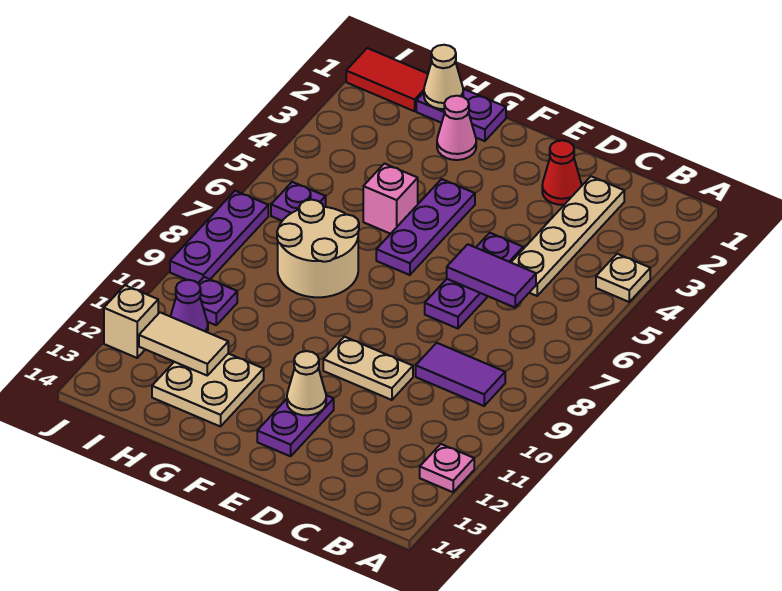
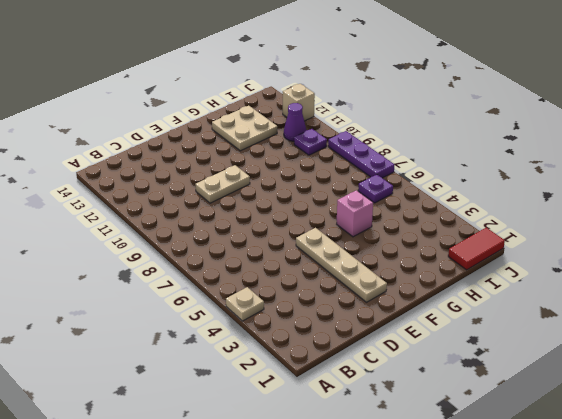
tan plate E2:E5 level 1 -> tan plate C2:C5 level 1
none -> pink plate A12 level 1
none -> purple tile B9:C9 level 1
none -> red cone D2 level 1

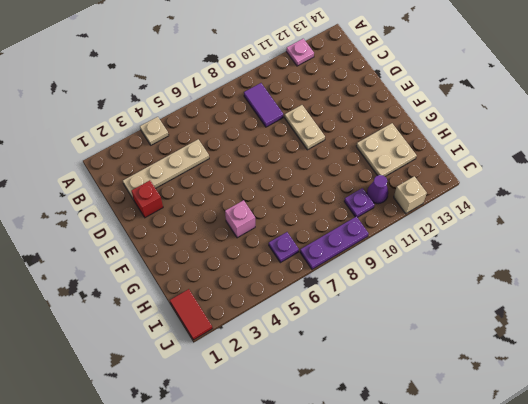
red brick D2 level 1 -> red cone D2 level 1
none -> purple plate D5:D7 level 1
none -> purple plate E12:E13 level 1
none -> purple plate F4:F6 level 1

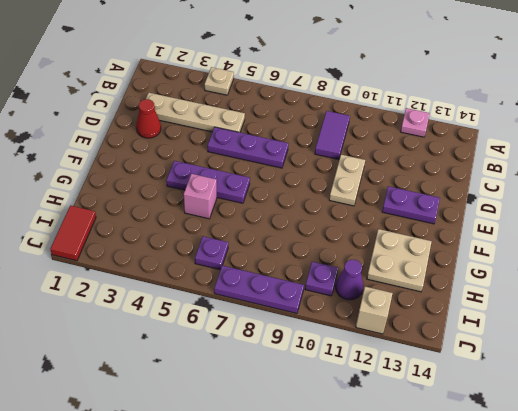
none -> purple plate G1:H1 level 1
none -> pink cone G2 level 1
none -> tan round brick G7:H8 level 1

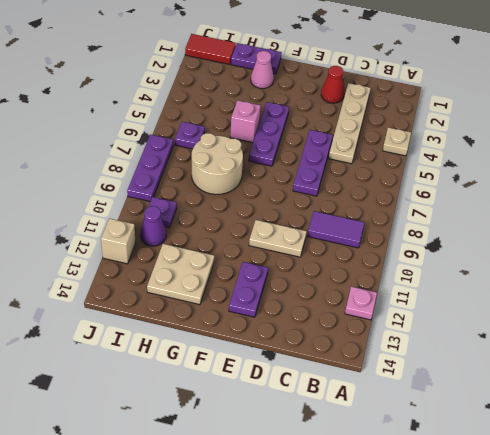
none -> purple tile C6:D6 level 2
none -> tan cone E12 level 2
none -> tan cone H1 level 2

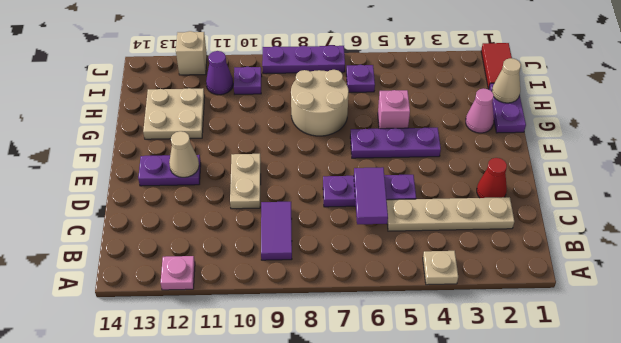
none -> tan tile H12:I12 level 2

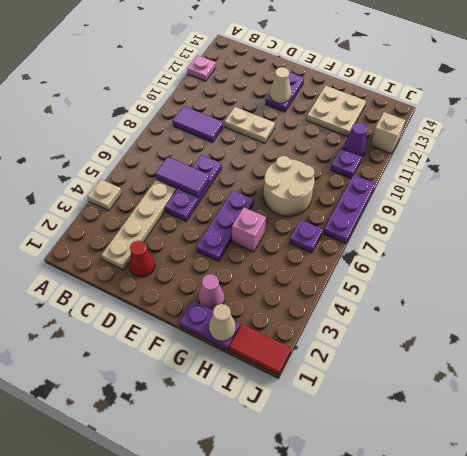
none -> tan tile H12:I12 level 2

